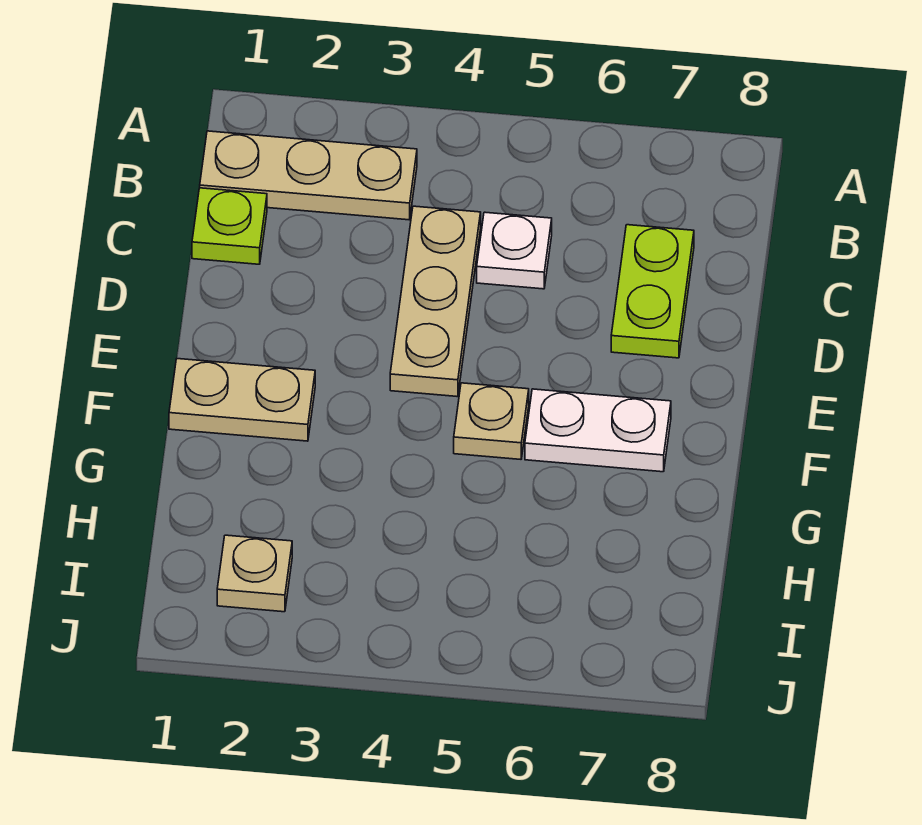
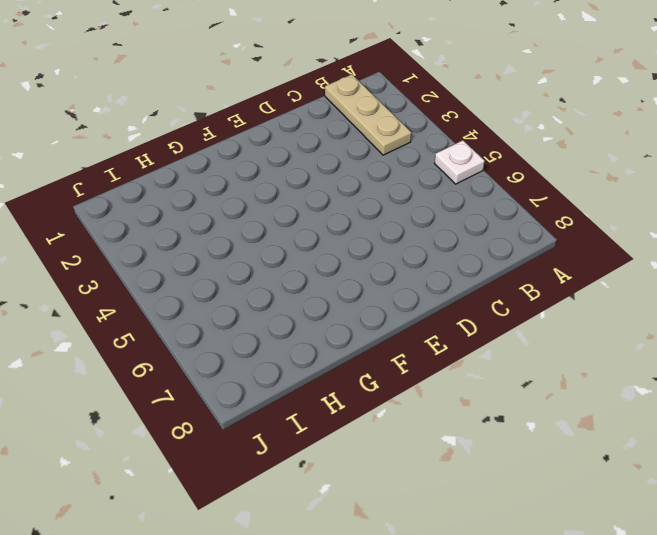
white plate A5 level 1 -> white plate C5 level 1
none -> lime plate C1 level 1
none -> tan plate C4:E4 level 1

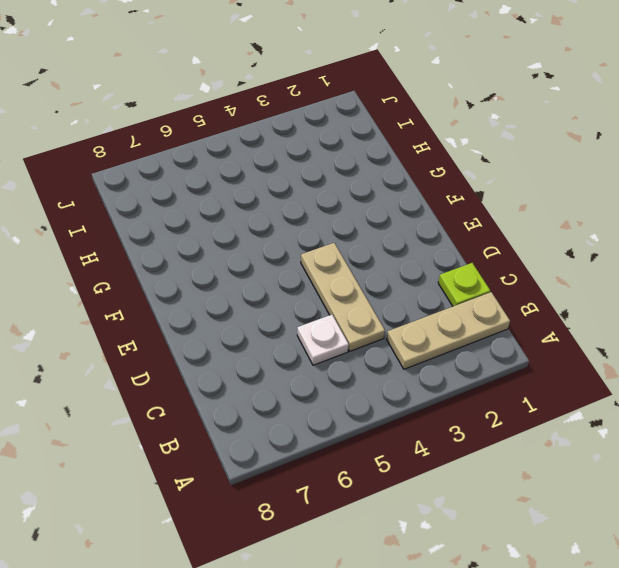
none -> lime plate C7:D7 level 1
none -> tan plate F1:F2 level 1

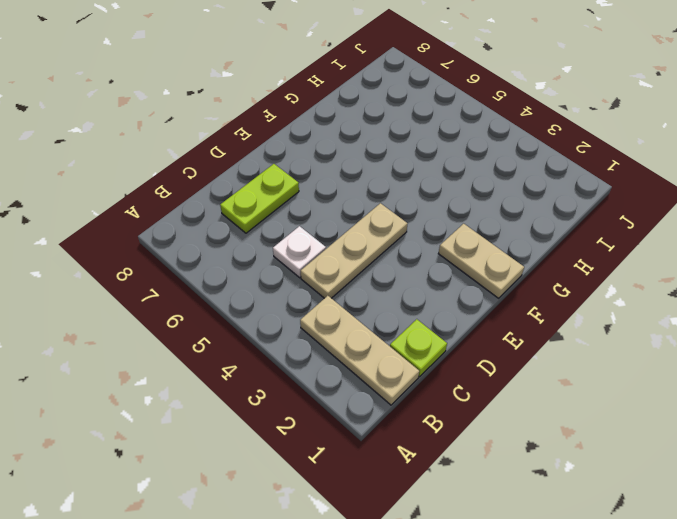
none -> tan plate F5 level 1
none -> white plate F6:F7 level 1

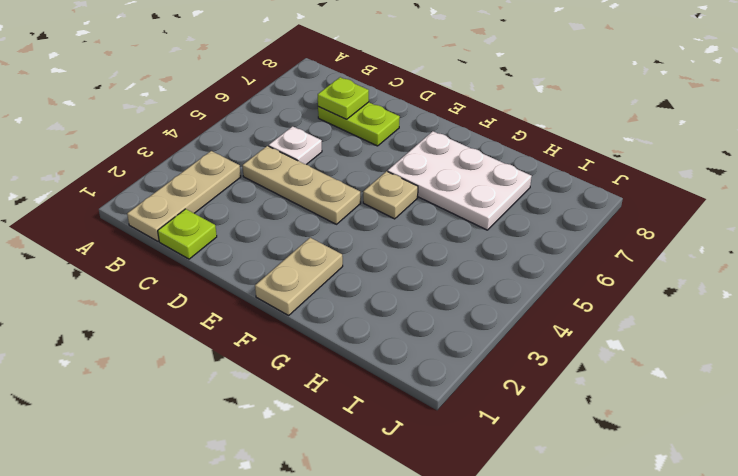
lime plate C7 level 2 -> none
white plate F6:H7 level 1 -> white plate F6:F7 level 1
none -> tan plate I2 level 1

